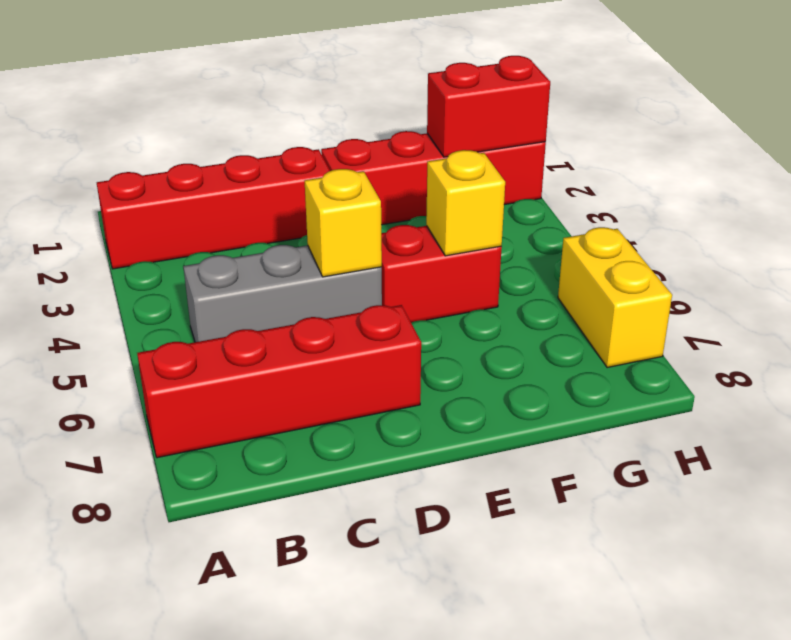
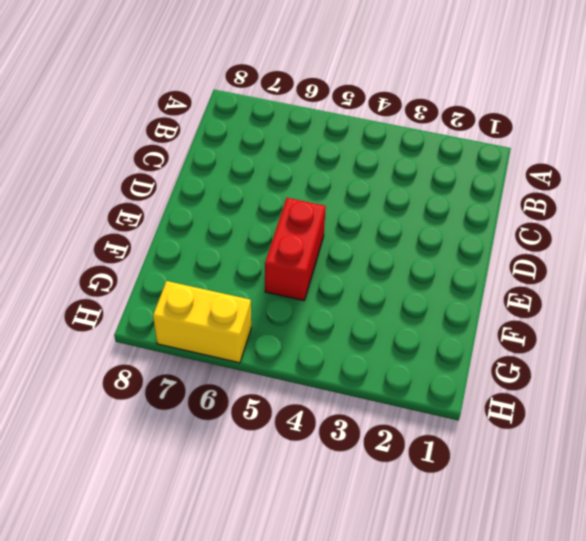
none -> red brick A2:D2 level 1
none -> red brick A7:D7 level 1

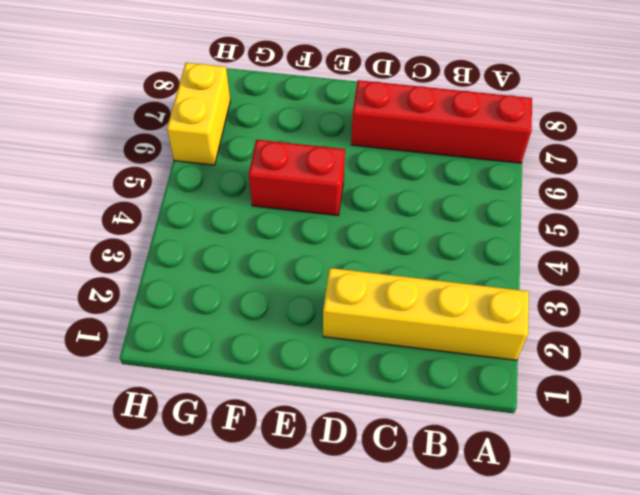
yellow brick A2:D2 level 1 -> red brick A2:D2 level 1
none -> grey brick B5:D5 level 1
none -> red brick E2:H2 level 1

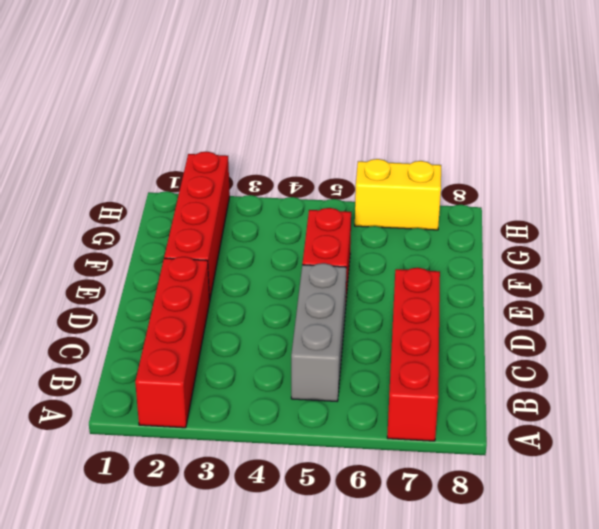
none -> yellow brick D5 level 2
none -> yellow brick F5 level 2

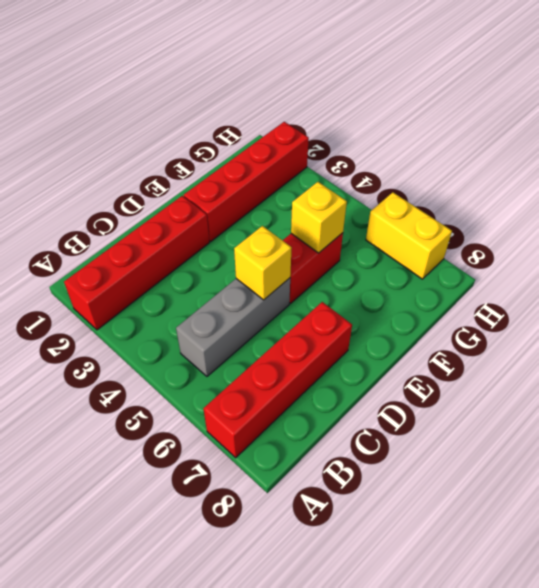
none -> red brick G2:H2 level 2

